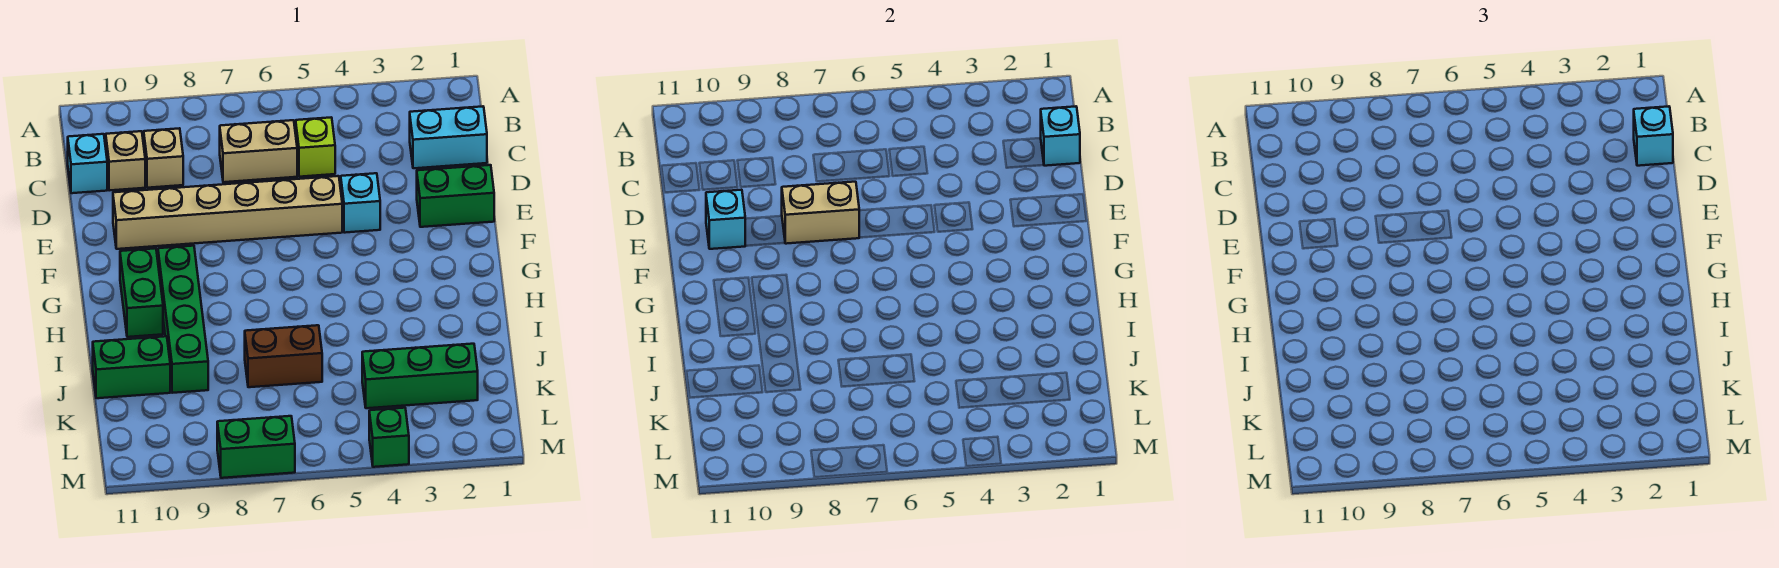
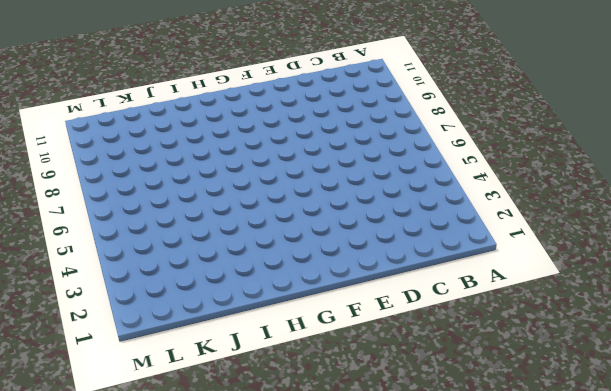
none -> cyan brick C1:C2 level 1
none -> lime brick C5 level 1
none -> tan brick C6:C7 level 1

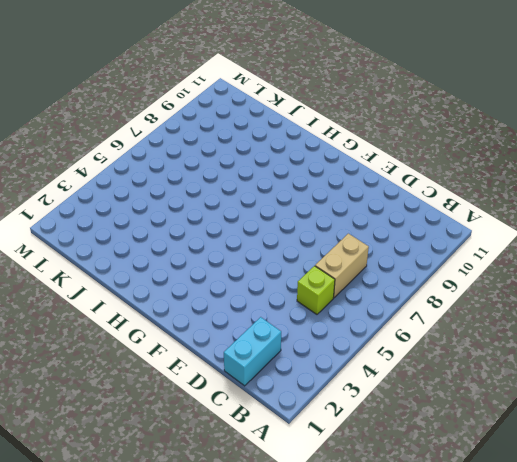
none -> tan brick C9 level 1
none -> tan brick C10 level 1
none -> cyan brick C11 level 1

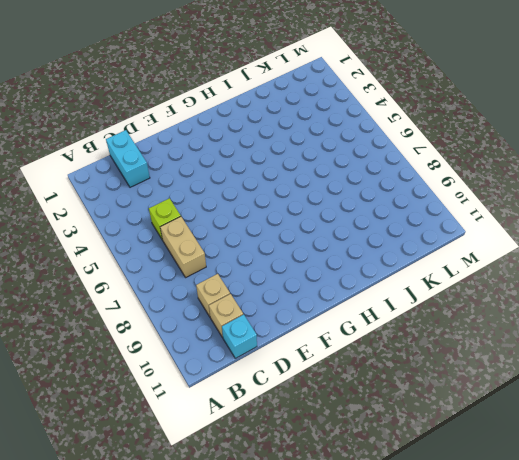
none -> green brick E1:E2 level 1
none -> cyan brick E4 level 1
none -> tan brick E5:E10 level 1

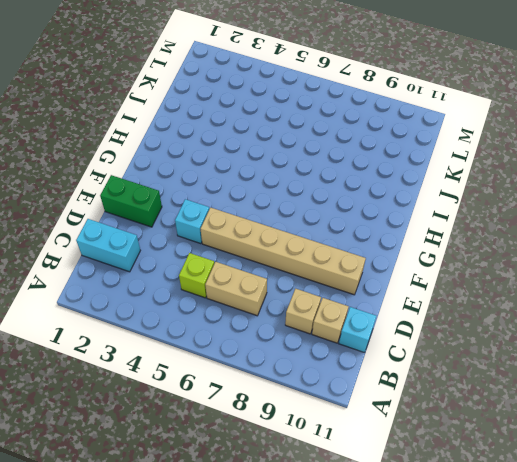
none -> green brick G9:J9 level 1
none -> green brick G10:H10 level 1
none -> brown brick J6:J7 level 1

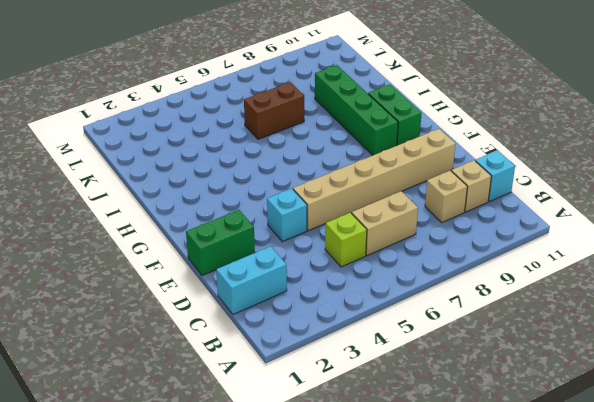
none -> green brick J10:J11 level 1
none -> green brick K2:K4 level 1
none -> green brick M4 level 1

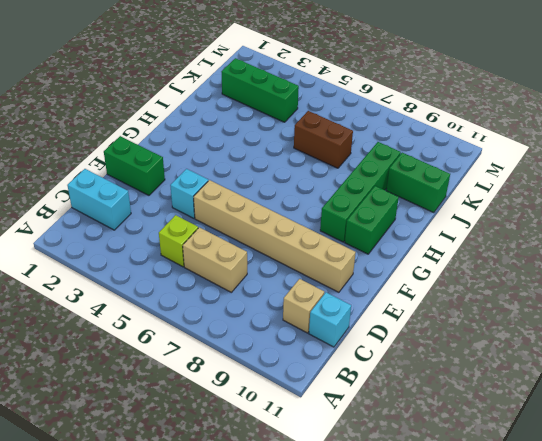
none -> tan brick C9 level 1
none -> green brick M4 level 1
none -> green brick M7:M8 level 1

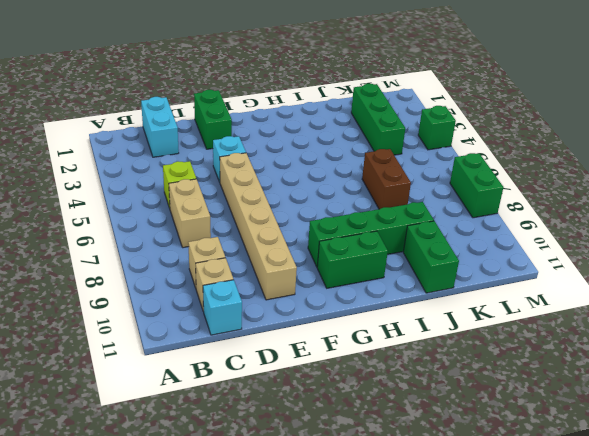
none -> cyan brick C1 level 2
none -> tan brick E7:E8 level 2
none -> cyan brick E10 level 2

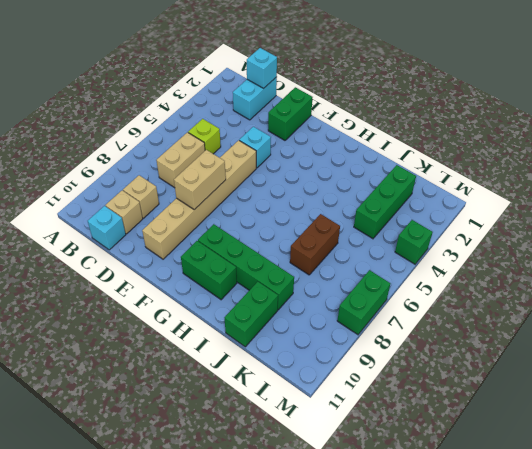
none -> cyan brick E10 level 2
none -> cyan brick C1 level 3

